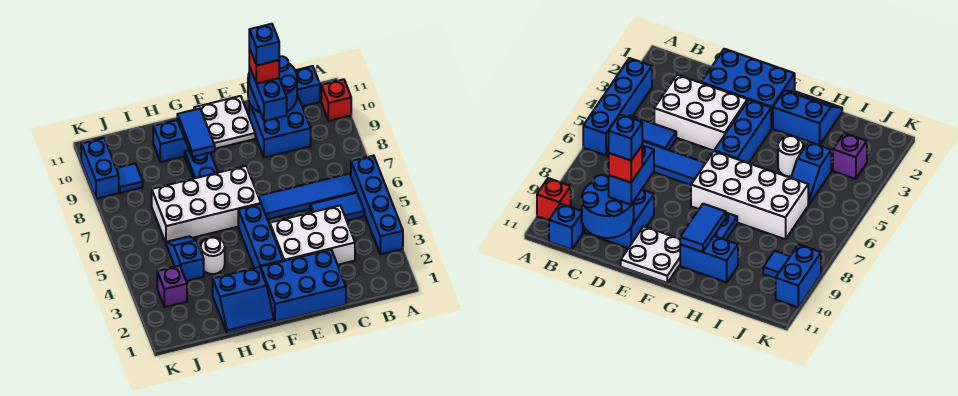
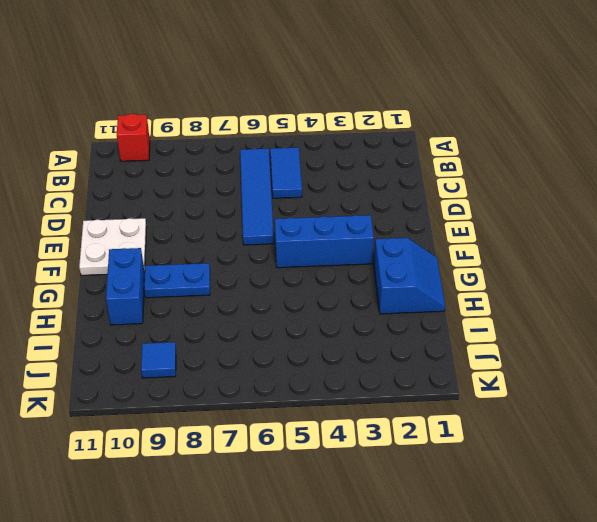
none -> blue brick A3:A6 level 1
none -> blue brick B11 level 1
none -> white brick C3:E4 level 1

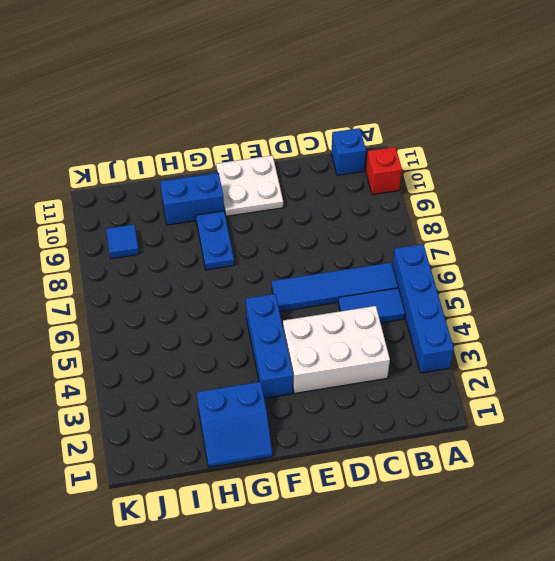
none -> blue brick C9:D10 level 1
none -> blue brick D1:F2 level 1
none -> white brick F6:I7 level 1

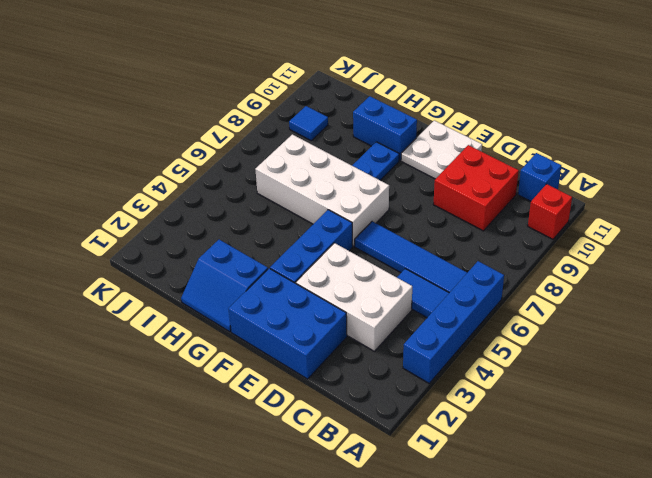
red brick C9:D10 level 1 -> blue brick C9:D10 level 1
none -> white round brick H4 level 1
none -> blue slope I4:I5 level 1 top 4
none -> purple brick J3 level 1

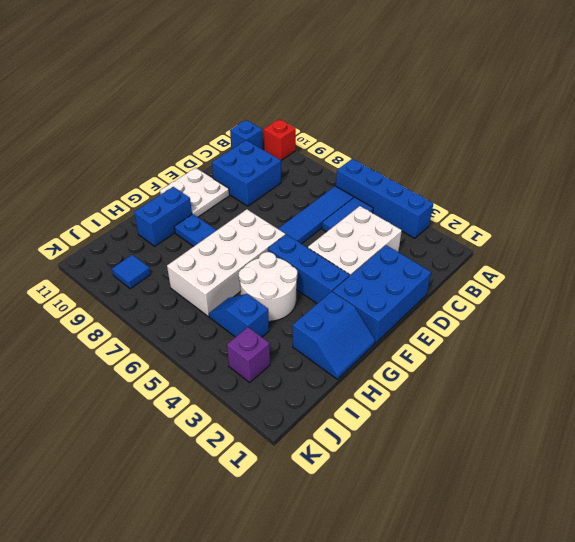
white round brick G4:H5 level 1 -> white round brick H4 level 1
none -> blue brick K9:K10 level 1
none -> blue round brick C10:D11 level 2
none -> blue tile G9:G10 level 2

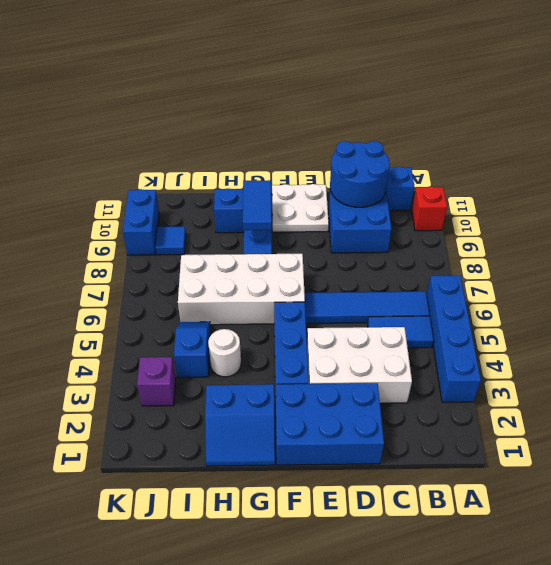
none -> blue brick D9:D10 level 3
none -> red brick D10 level 4
none -> blue brick D10 level 5

